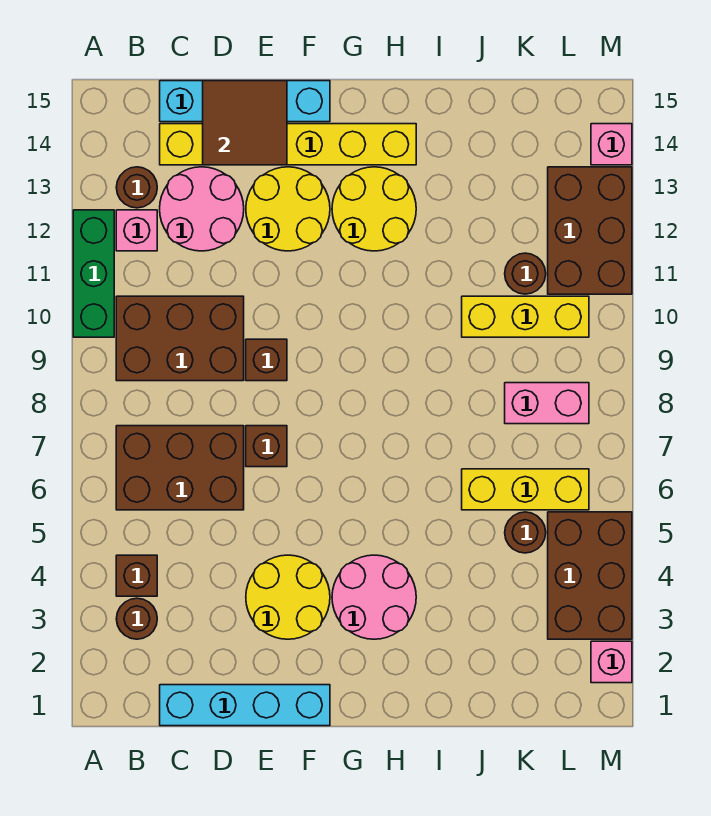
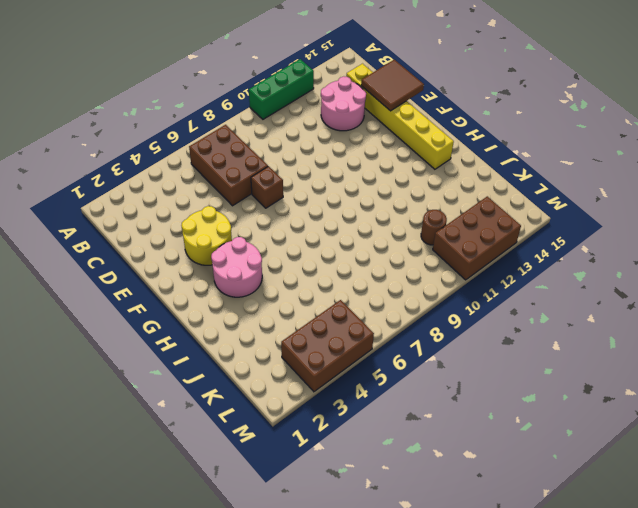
none -> brown round brick B3 level 1
none -> brown brick B4 level 1
none -> brown brick B9:D10 level 1

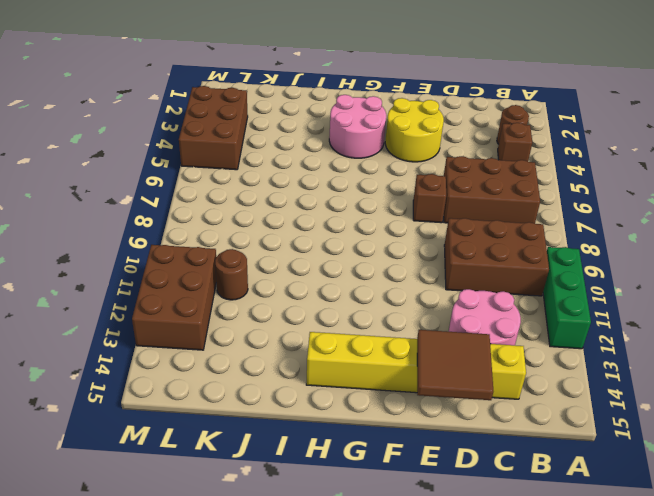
none -> pink brick B12 level 1
none -> brown round brick B13 level 1
none -> cyan brick C1:F1 level 1

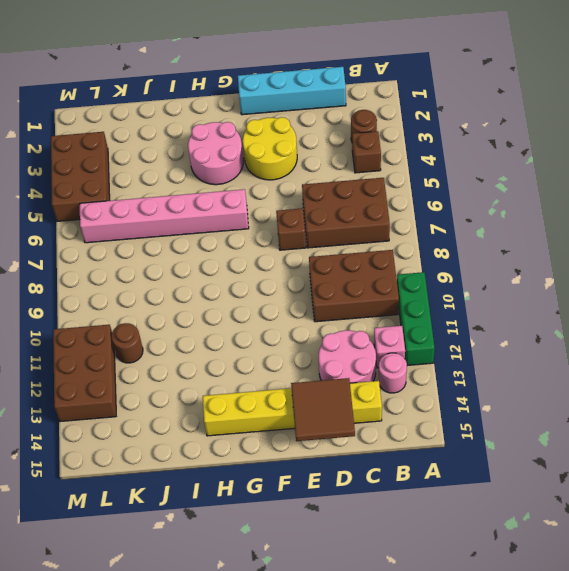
pink round brick B13 level 1 -> brown round brick B13 level 1
pink brick G6:L6 level 1 -> yellow brick J6:L6 level 1
none -> cyan brick C15:F15 level 1
none -> brown brick E9 level 1
none -> yellow round brick E12:F13 level 1

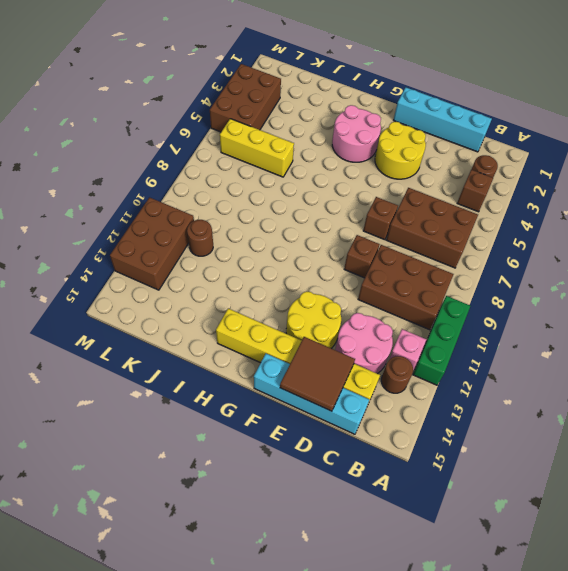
none -> yellow round brick G12:H13 level 1
none -> yellow brick J10:L10 level 1
none -> brown round brick K5 level 1

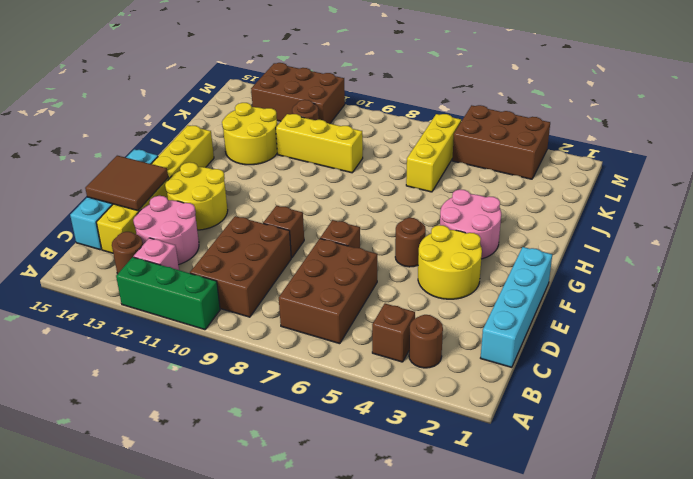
brown round brick F5 level 1 -> brown round brick K5 level 1
yellow round brick I12:J13 level 1 -> yellow round brick G12:H13 level 1
yellow brick J9:J11 level 1 -> yellow brick J10:L10 level 1
none -> pink brick K8:L8 level 1
none -> pink brick M2 level 1
none -> pink brick M14 level 1

